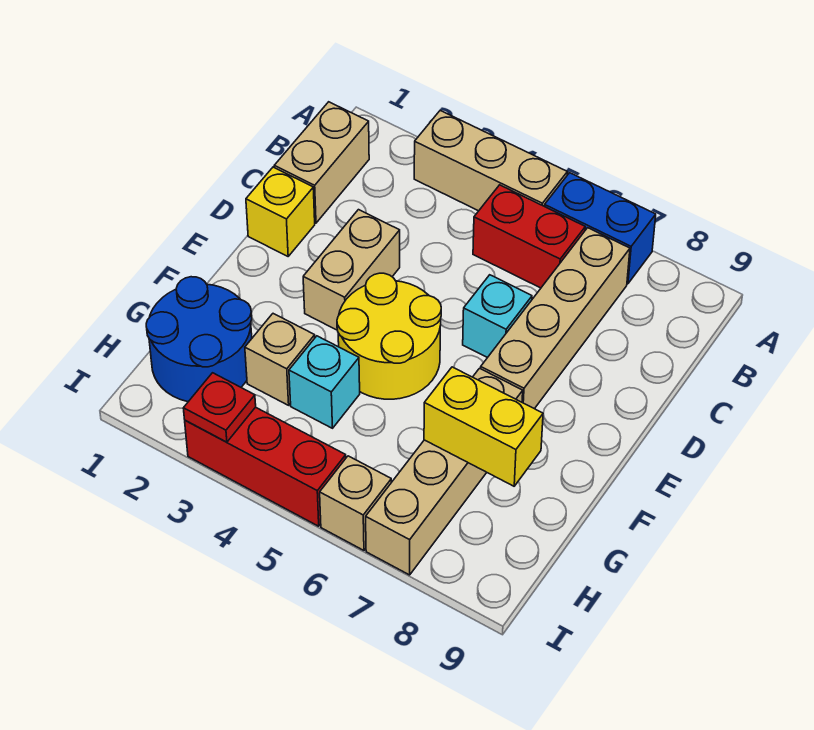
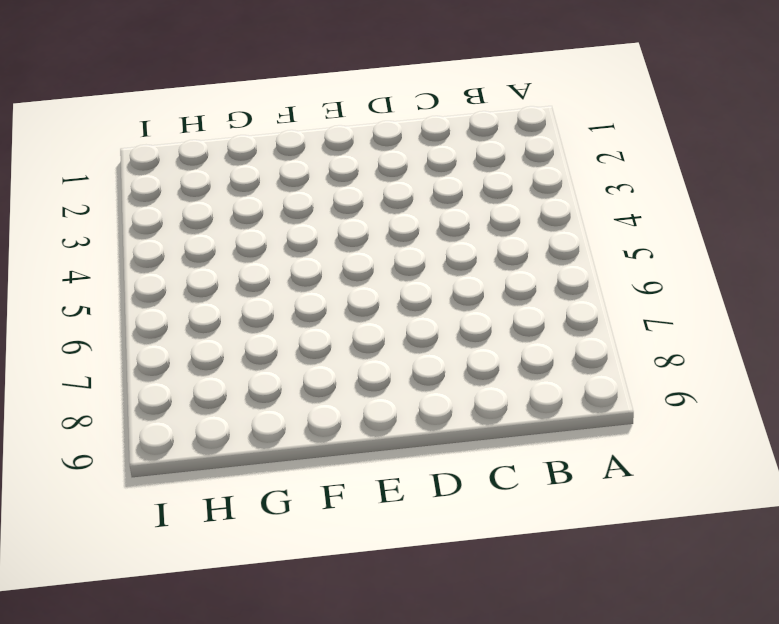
none -> tan brick A3:A5 level 1
none -> blue brick A6:A7 level 1
none -> tan brick B1:C1 level 1

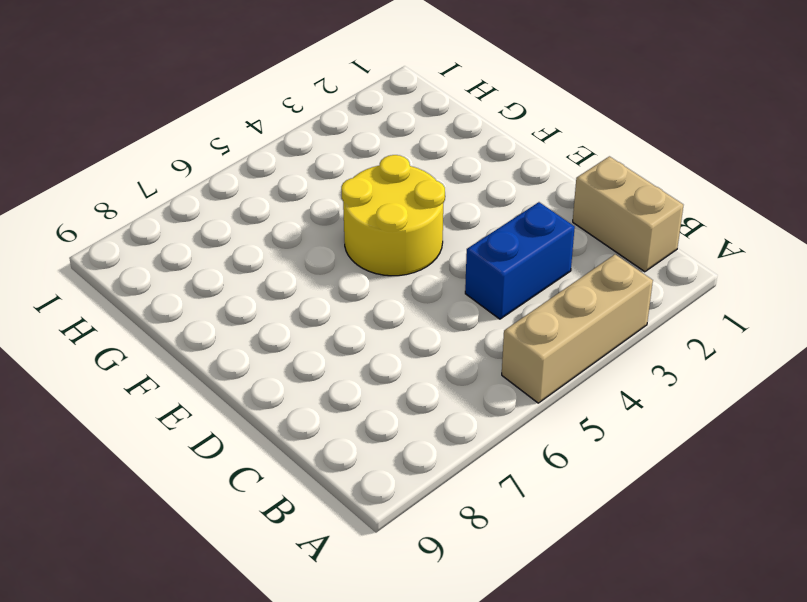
blue brick C3:C4 level 1 -> blue brick A6:A7 level 1
none -> red brick B5:B6 level 1
none -> tan brick B7:E7 level 1
none -> yellow brick D1 level 1

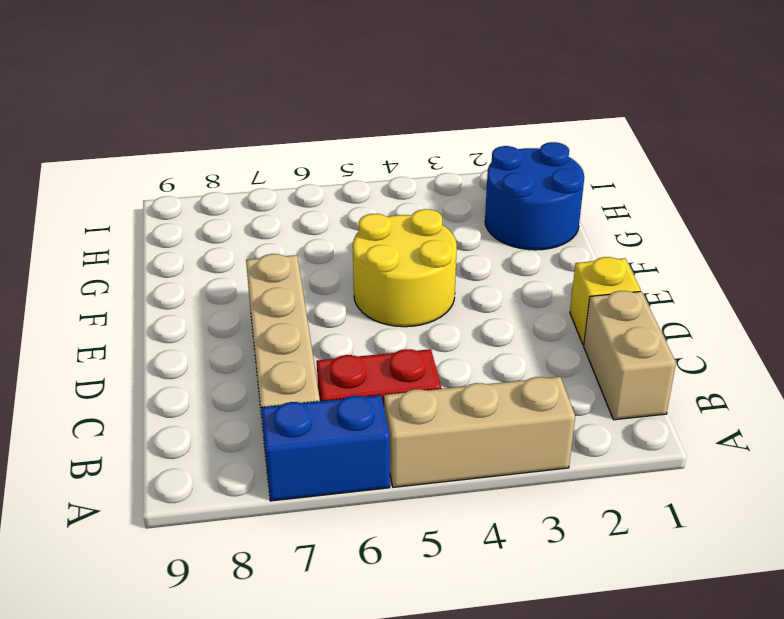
none -> tan brick D3:E3 level 1
none -> cyan brick D6 level 1
none -> tan brick F7:I7 level 1

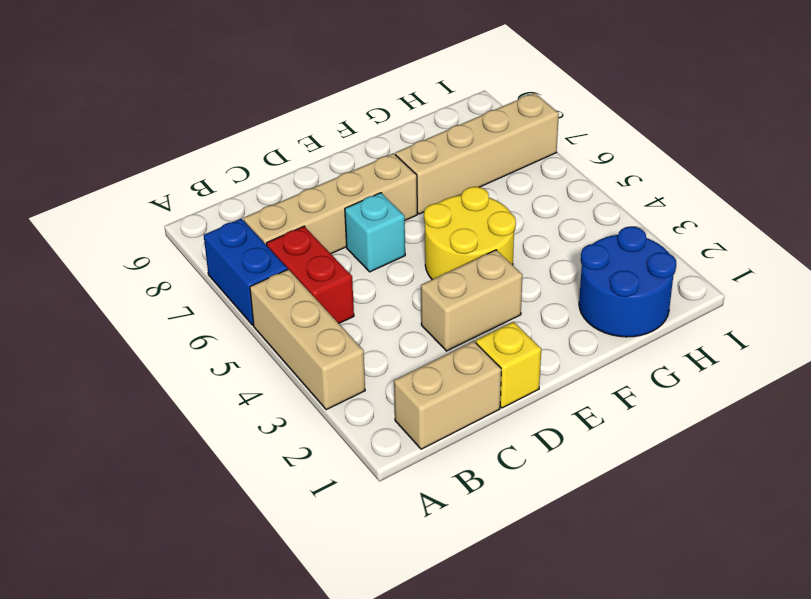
none -> tan brick G3 level 1
none -> cyan brick G4 level 1
none -> red brick I3:I5 level 1

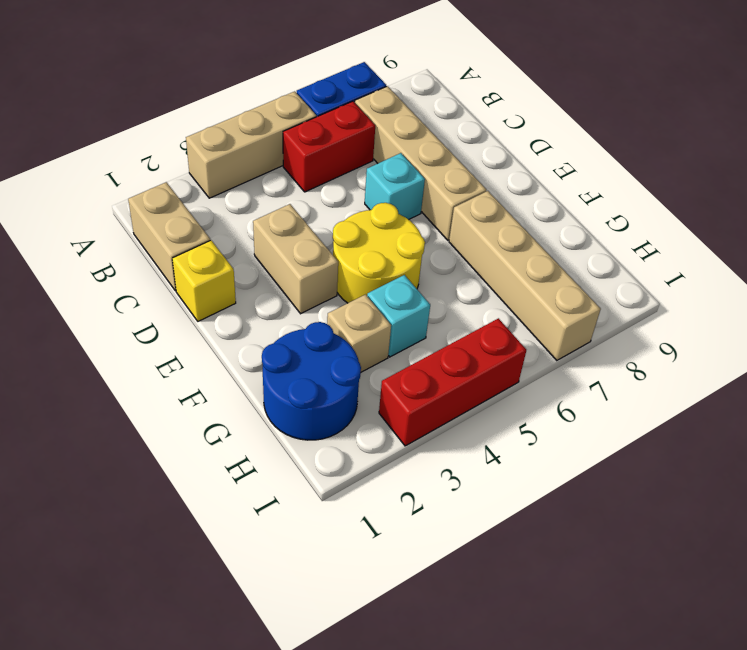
none -> tan brick I6 level 1
none -> yellow brick G7:G8 level 2
none -> red plate I3 level 2

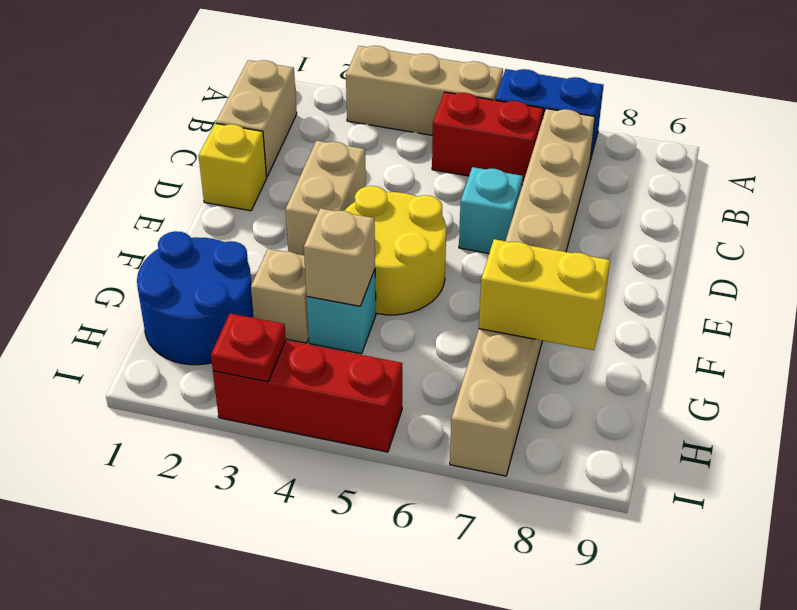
tan brick G4 level 2 -> tan brick I6 level 1

